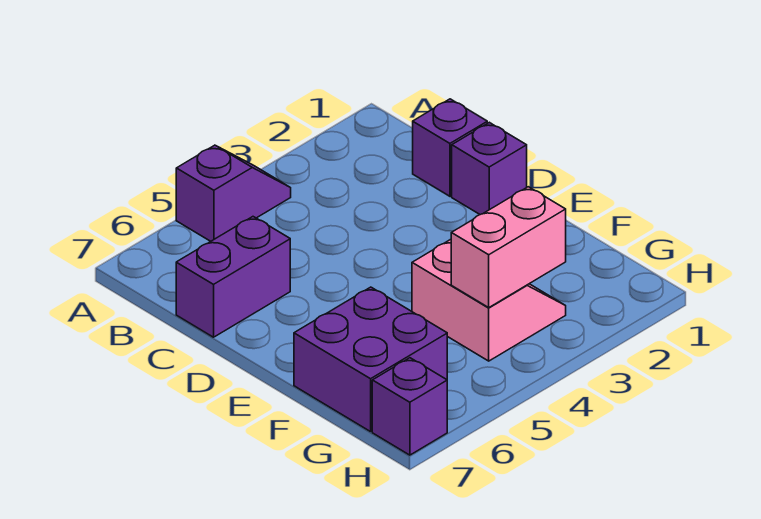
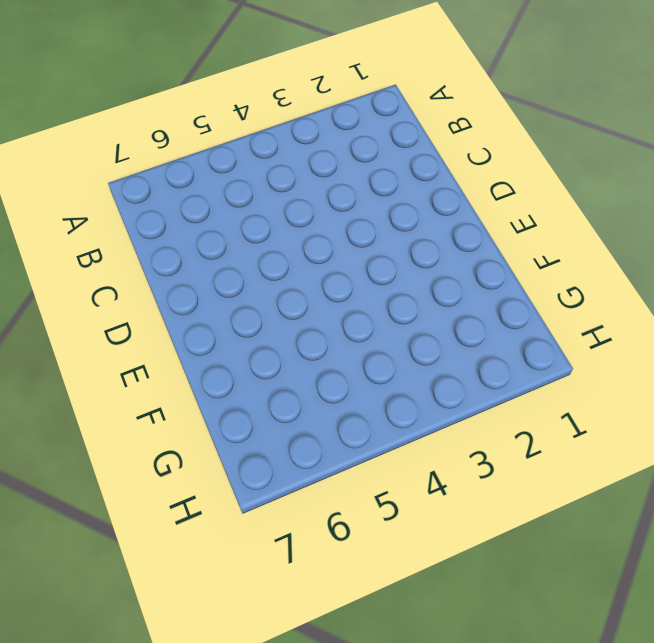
none -> purple slope A4:A5 level 1 top 5
none -> purple brick C1 level 1

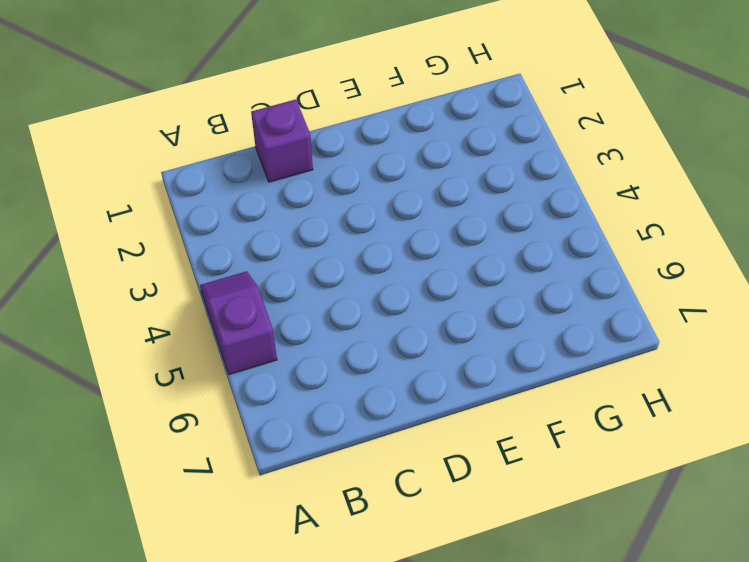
none -> purple brick C6:C7 level 1
none -> purple brick D1 level 1

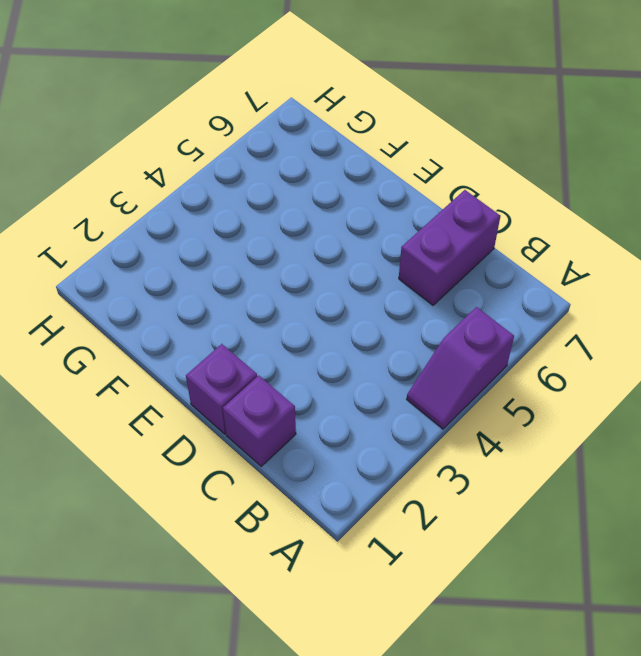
none -> pink slope F3:G4 level 1 top 4
none -> purple brick F6:G7 level 1

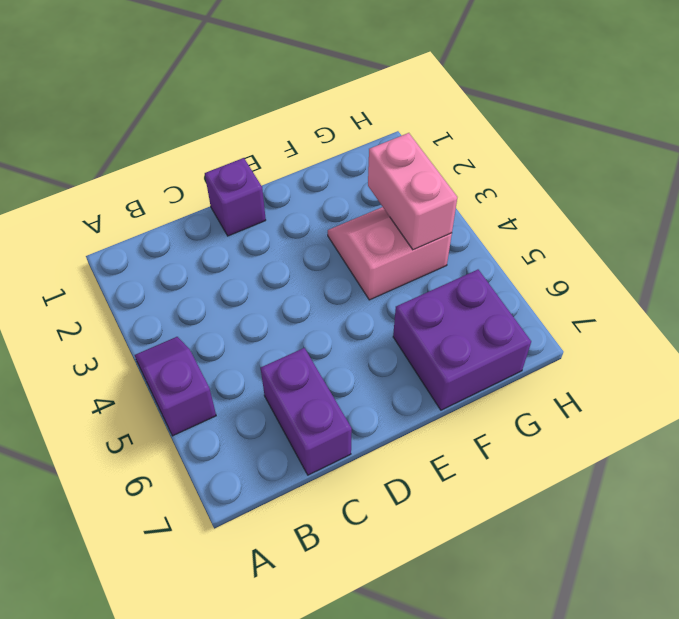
none -> purple brick C1 level 1
none -> purple brick H7 level 1

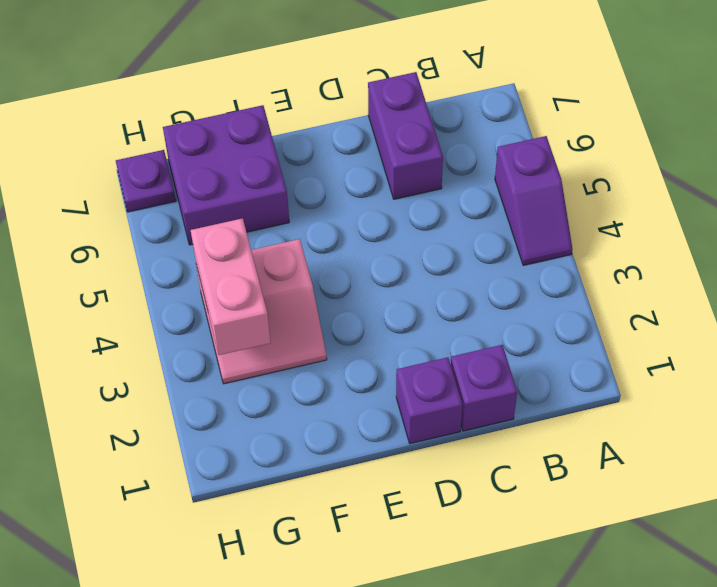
purple plate H7 level 1 -> purple brick H7 level 1

